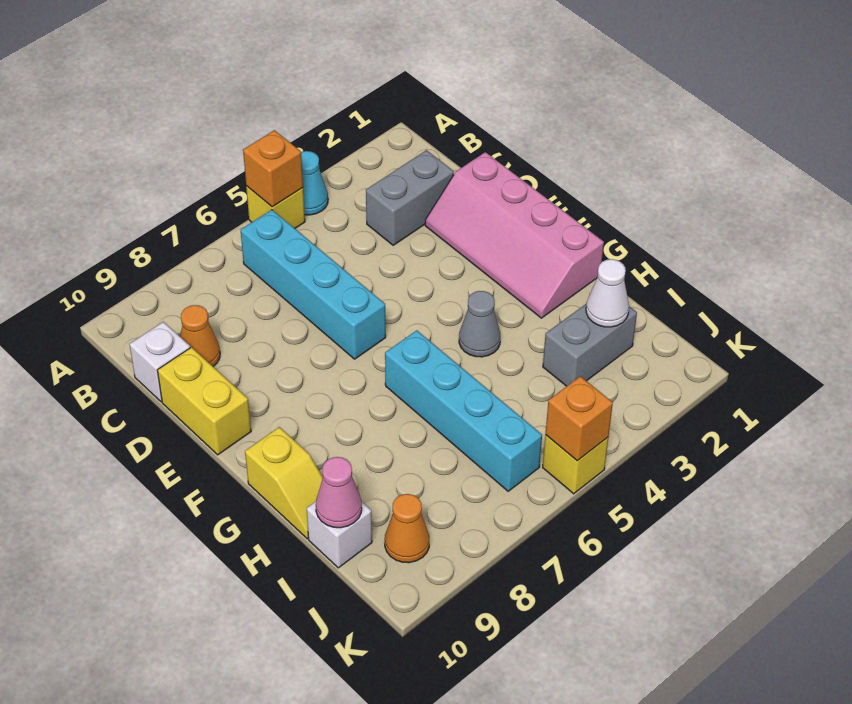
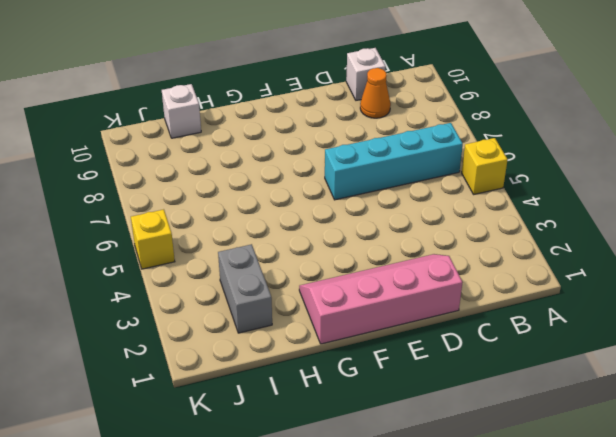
none -> cyan cone A4 level 1
none -> grey brick C2:C3 level 1
none -> yellow brick D10:E10 level 1

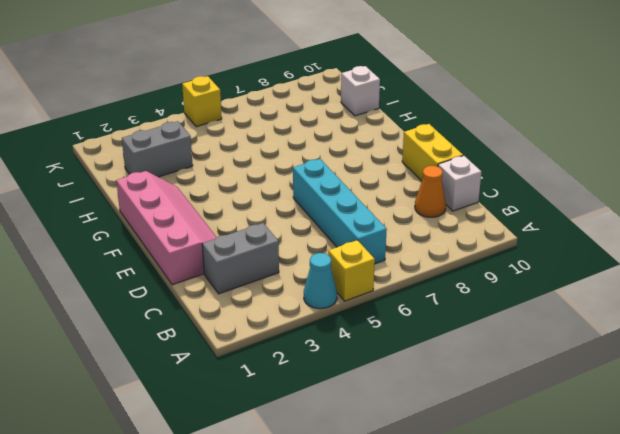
none -> grey cone G4 level 1
none -> cyan brick G6:J6 level 1
none -> yellow slope G10:H10 level 1 top G

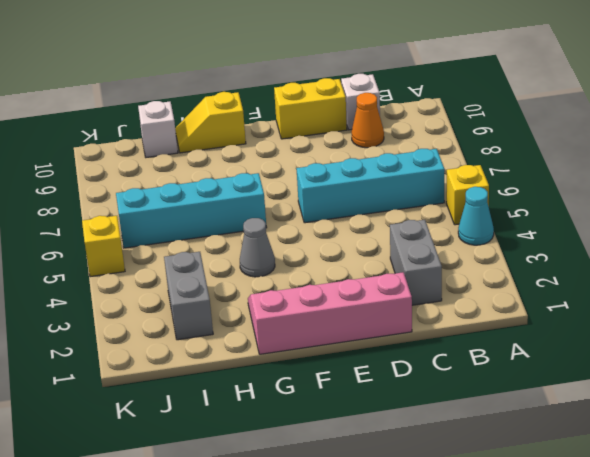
none -> orange cone J9 level 1
none -> orange brick A5 level 2
none -> white cone I2 level 2

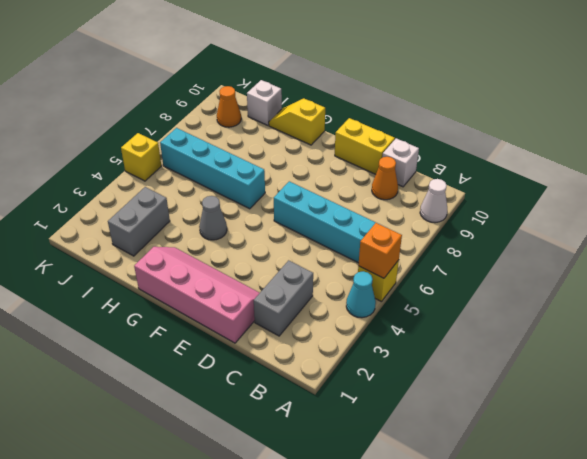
white cone A9 level 1 -> white cone I2 level 2
none -> pink cone I10 level 2
none -> orange brick K5 level 2

